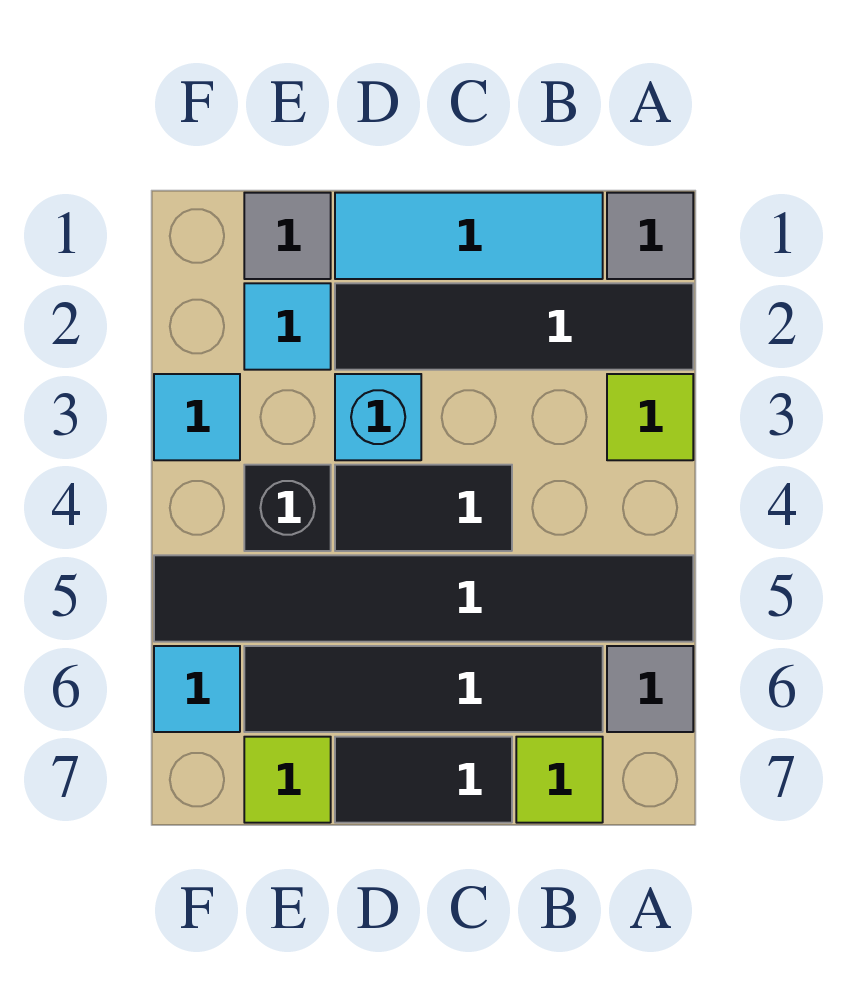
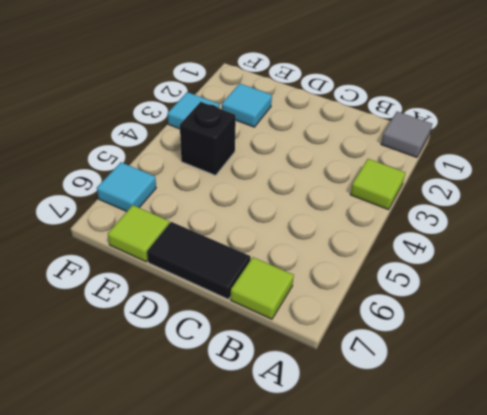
none -> black tile A2:D2 level 1
none -> black tile A5:F5 level 1
none -> grey tile A6 level 1

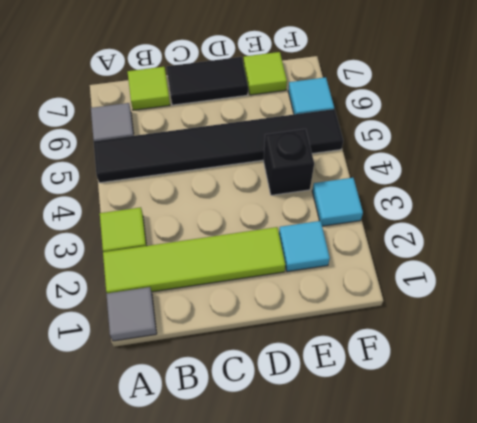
lime tile A2:D2 level 1 -> black tile A2:D2 level 1
none -> cyan tile B1:D1 level 1
none -> black tile B6:E6 level 1
none -> black tile C4:D4 level 1

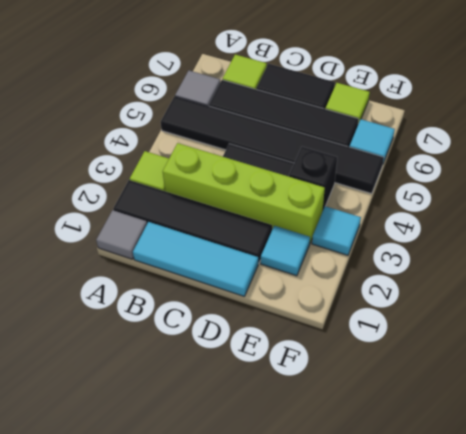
lime brick B3:E3 level 1 -> cyan brick D3 level 1
none -> grey tile E1 level 1

